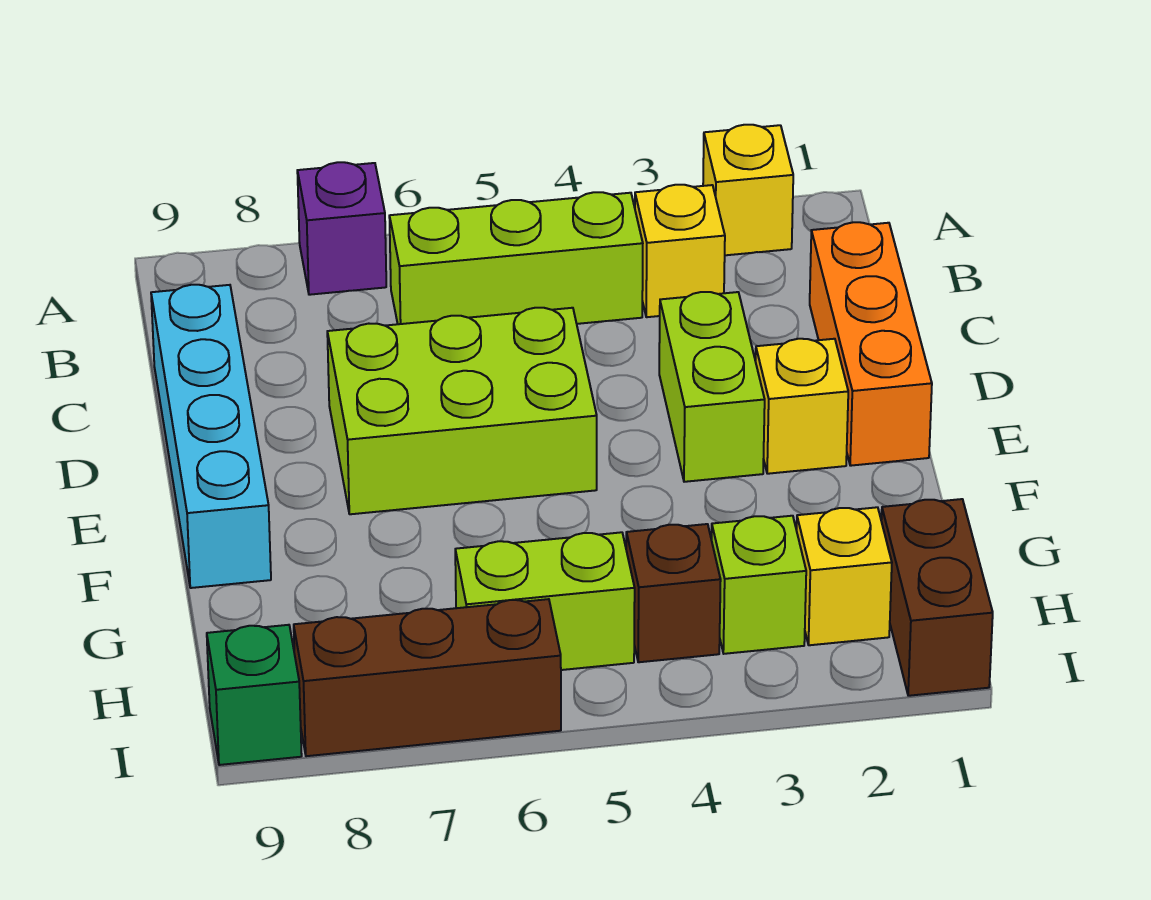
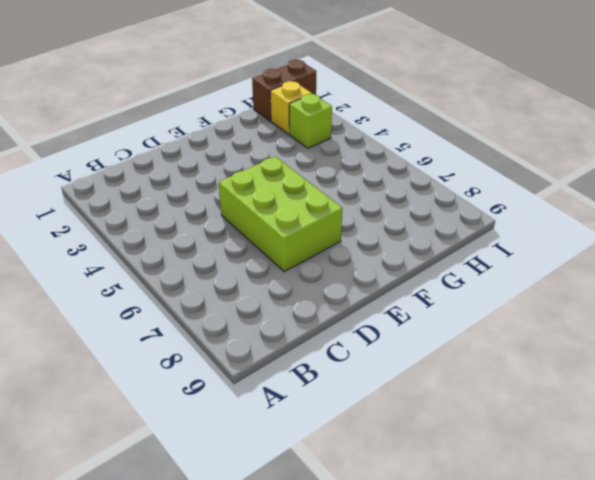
none -> yellow brick A2 level 1
none -> purple brick A7 level 1
none -> yellow brick B3 level 1

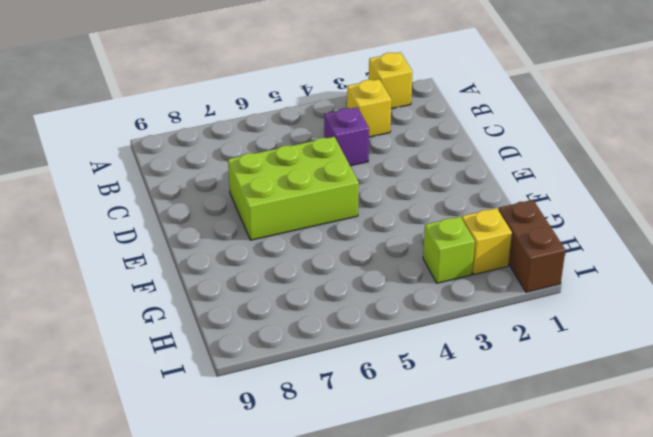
purple brick C4 level 1 -> purple brick A7 level 1
none -> lime brick B4:B6 level 1
none -> orange brick C1:E1 level 1
none -> cyan brick C9:F9 level 1

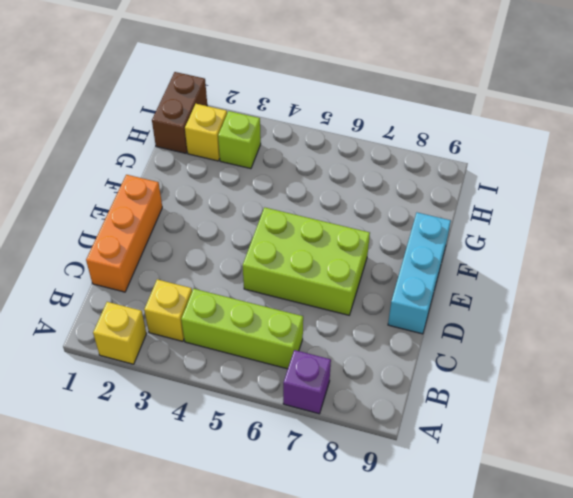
cyan brick D9:F9 level 1 -> cyan brick C9:F9 level 1
none -> lime brick D3:E3 level 1
none -> yellow brick E2 level 1
none -> brown brick H4 level 1

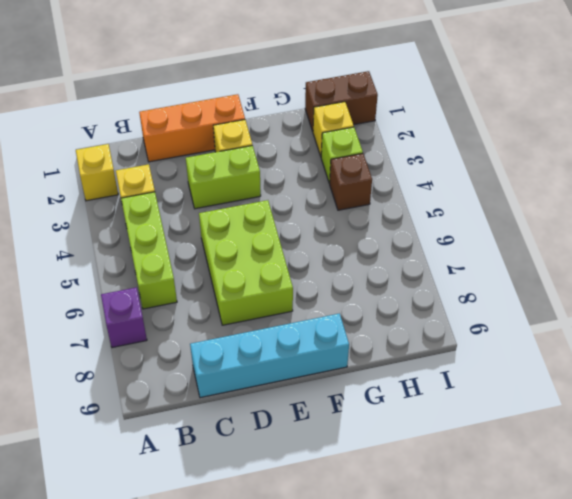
none -> lime brick H5:H6 level 1
none -> brown brick I6:I8 level 1
none -> green brick I9 level 1

